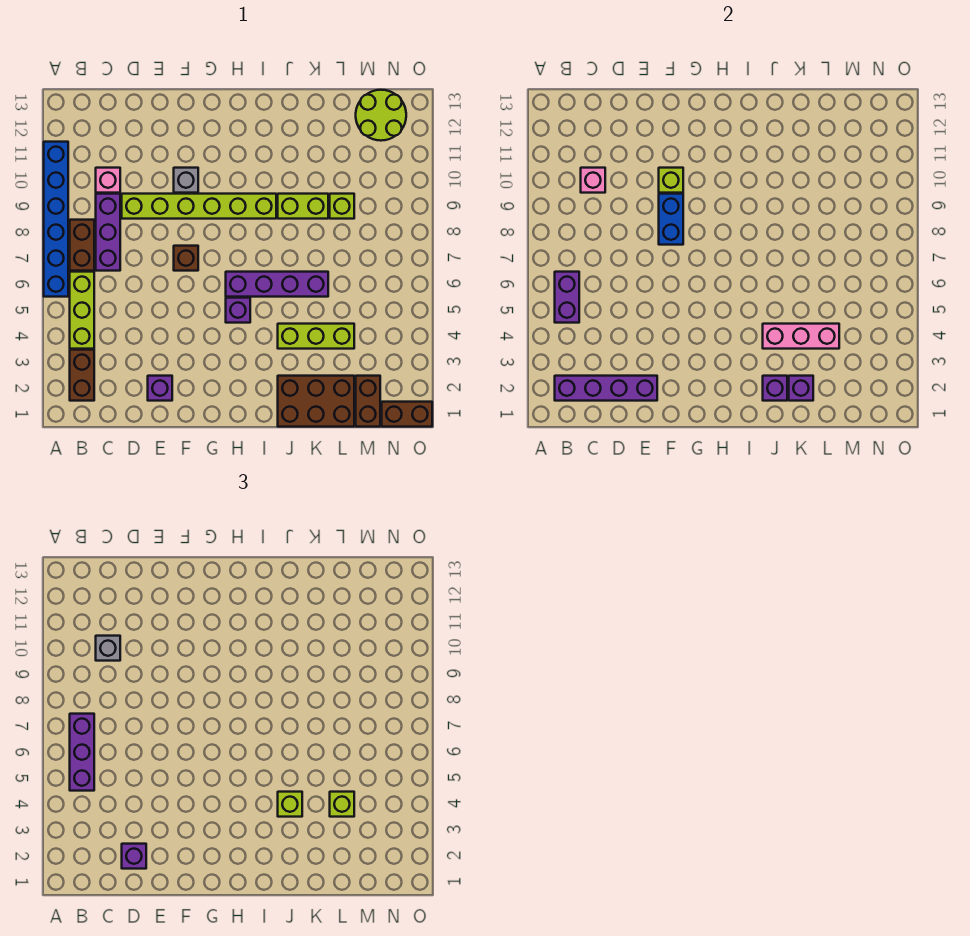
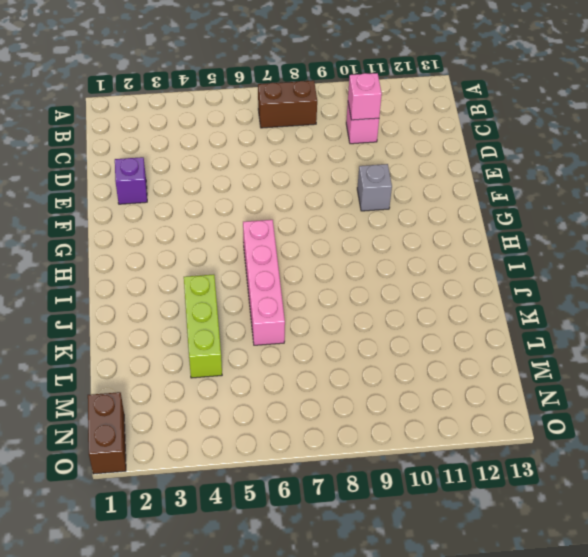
pink brick H6:K6 level 1 -> purple brick H6:K6 level 1
none -> blue brick A6:A11 level 1
none -> brown brick B2:B3 level 1
none -> lime brick B4:B6 level 1
none -> purple brick C7:C9 level 1

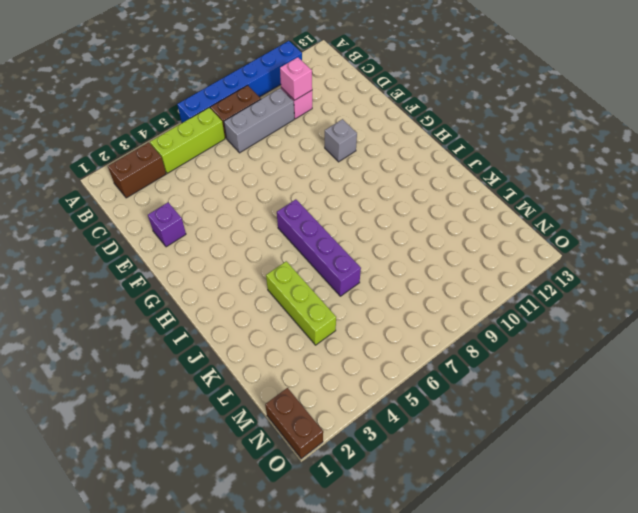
grey brick C7:C9 level 1 -> purple brick C7:C9 level 1
none -> lime brick D9:I9 level 1
none -> brown brick F7 level 1
none -> purple brick H5 level 1
none -> brown brick J1:L2 level 1

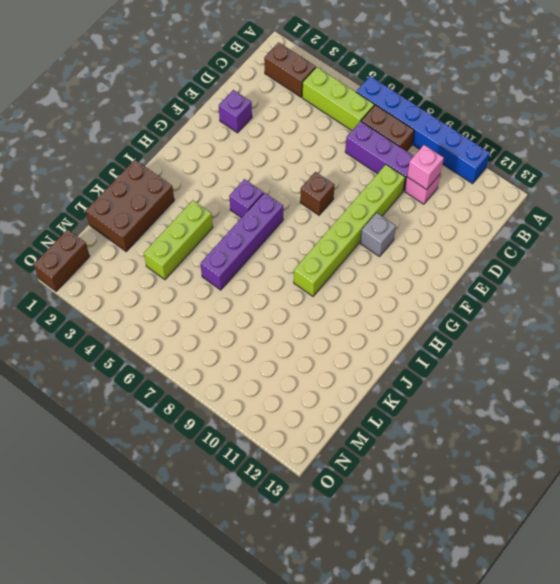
none -> lime brick J9:K9 level 1
none -> lime brick L9 level 1
none -> brown brick M1:M2 level 1
none -> lime round brick M12:N13 level 1

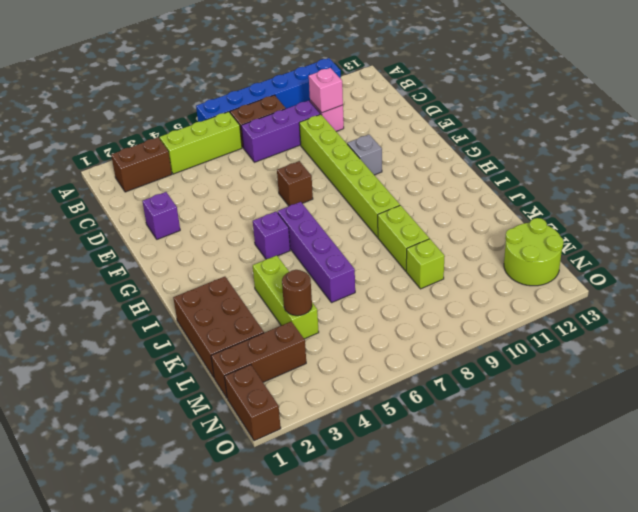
brown round brick L4 level 2 -> pink brick J4:L4 level 2
brown brick M1:M3 level 1 -> brown brick M1:M2 level 1
none -> purple brick B2:E2 level 2
none -> purple brick B5:B6 level 2
none -> blue brick F8:F9 level 2
none -> lime brick F10 level 2

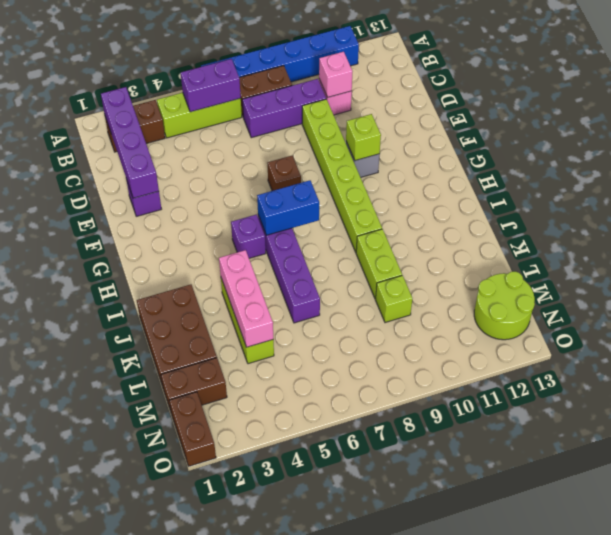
blue brick H6:H7 level 2 -> blue brick F8:F9 level 2
none -> purple brick J2 level 2
none -> purple brick K2 level 2
none -> purple brick B5:B7 level 3
none -> grey brick C10 level 3

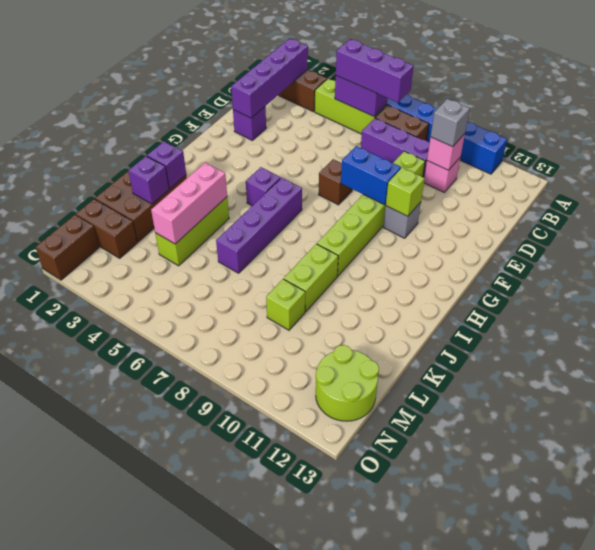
none -> purple brick D2 level 3
none -> lime brick J4 level 3
none -> lime brick L4 level 3

